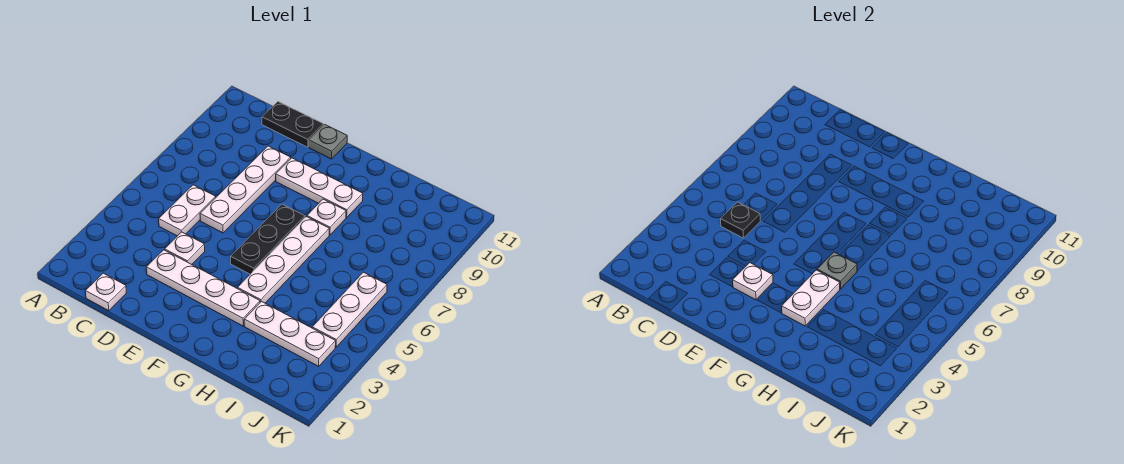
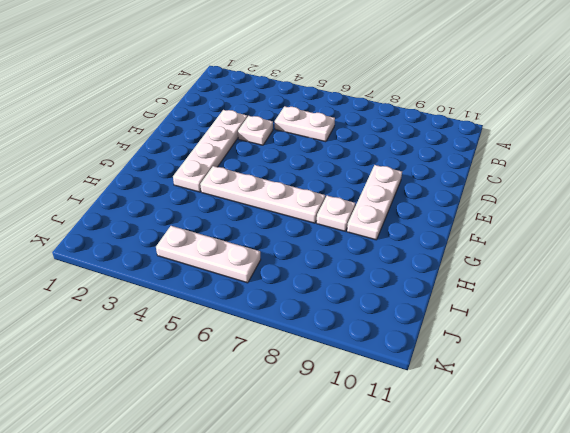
none -> white plate C1 level 1
none -> black plate C11:D11 level 1
none -> white plate D6:D9 level 1

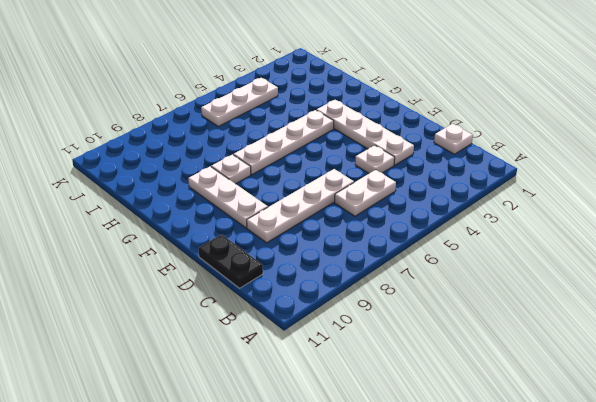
none -> grey plate E11 level 1
none -> black plate F5:F7 level 1
none -> white plate H3:J3 level 1

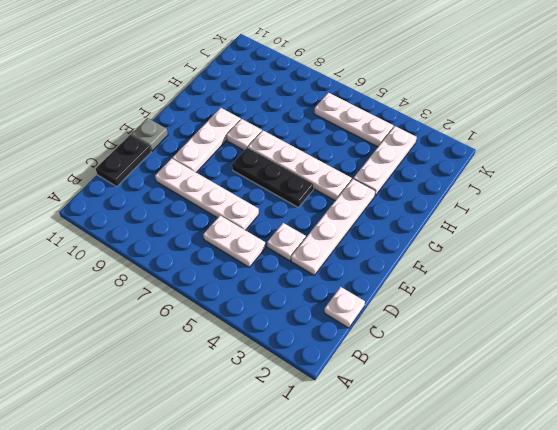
none -> black plate C5 level 2
none -> white plate E3 level 2
none -> white plate G3:G4 level 2

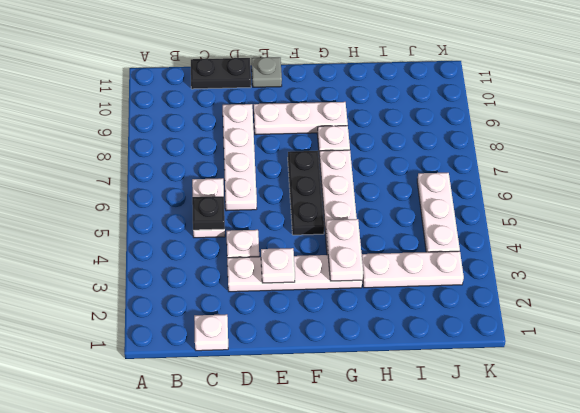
none -> grey plate G5 level 2

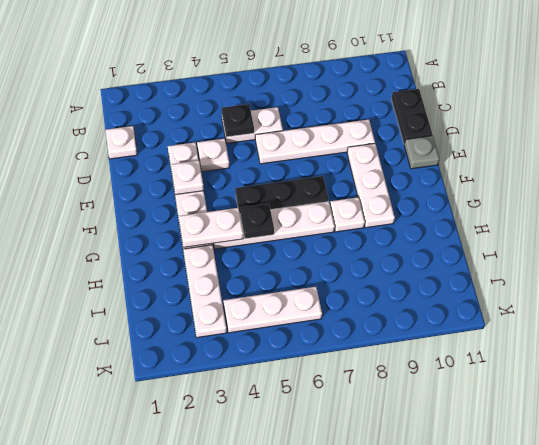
black plate G5 level 2 -> grey plate G5 level 2

